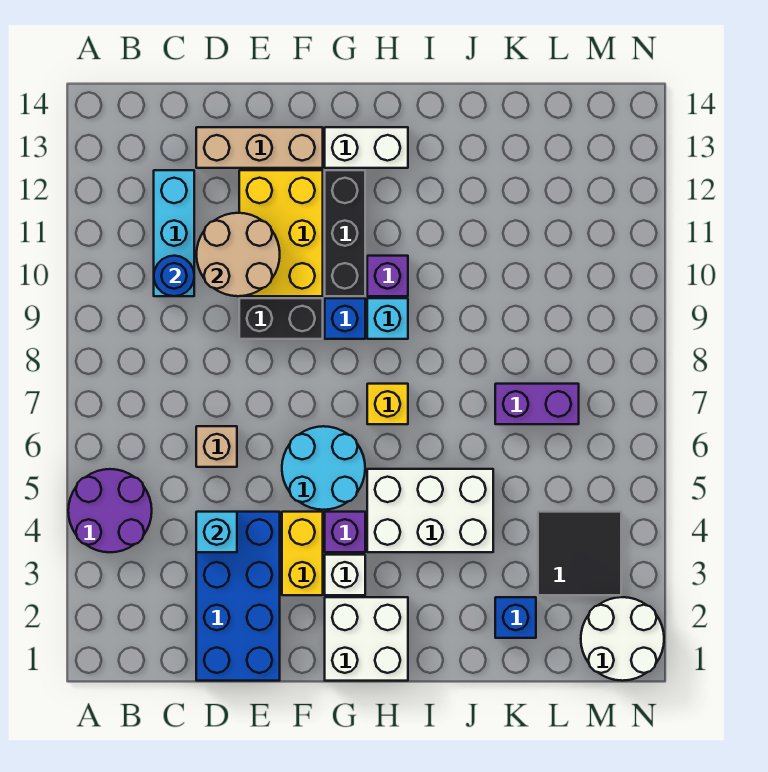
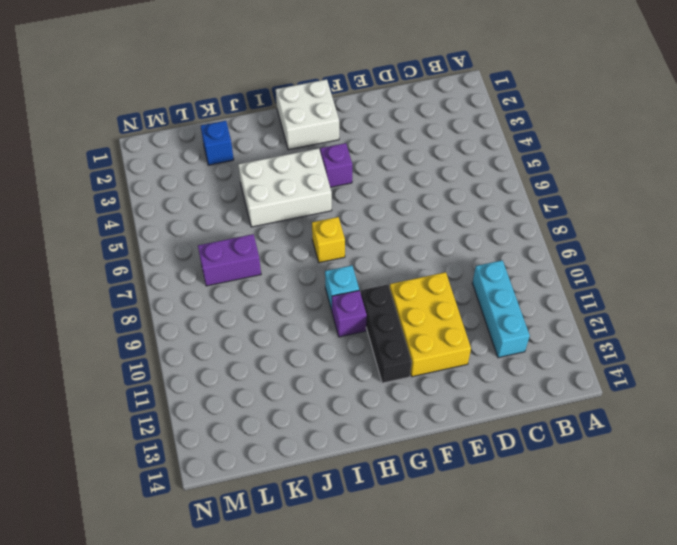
none -> purple round brick A4:B5 level 1
none -> blue brick D1:E4 level 1
none -> tan brick D6 level 1

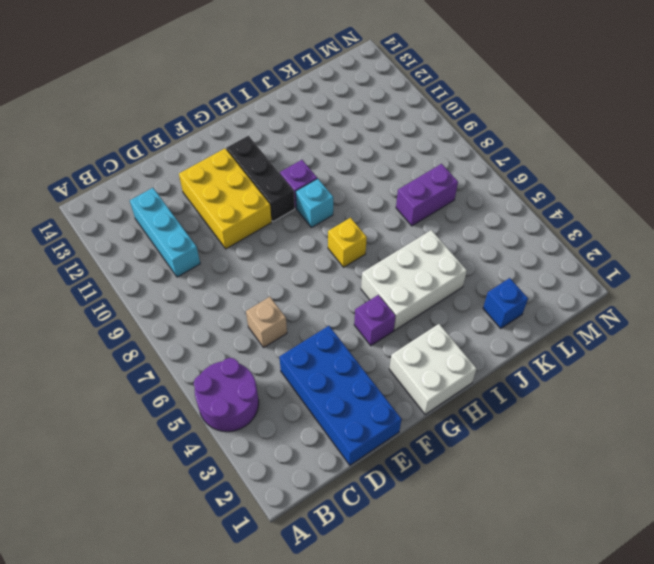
none -> tan brick D13:F13 level 1
none -> black brick E9:F9 level 1
none -> yellow brick F3:F4 level 1

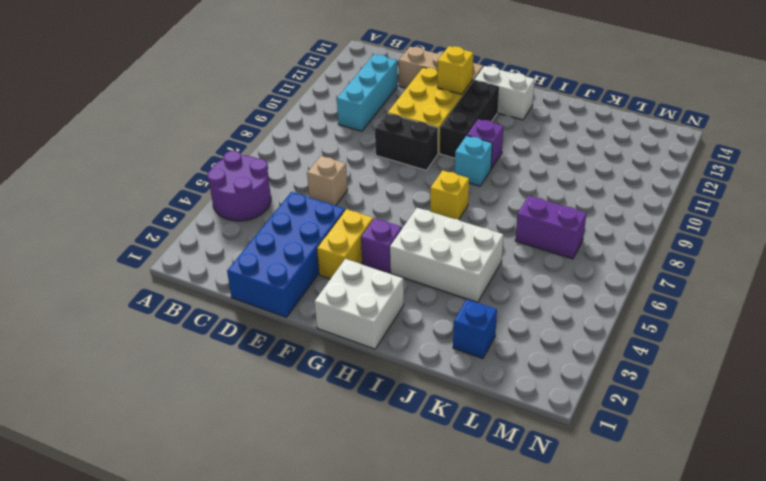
yellow brick F12 level 2 -> none
none -> cyan round brick F5:G6 level 1
none -> white brick G3 level 1
none -> blue brick G9 level 1

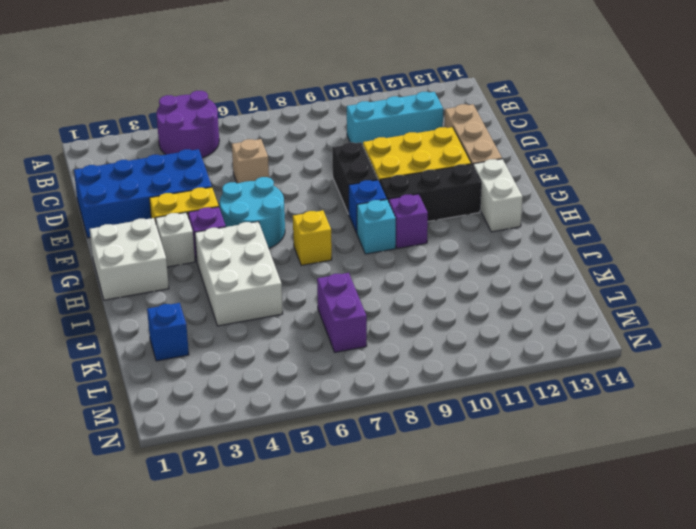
none -> black tile L3:M4 level 1
none -> white round brick M1:N2 level 1
none -> blue round brick C10 level 2

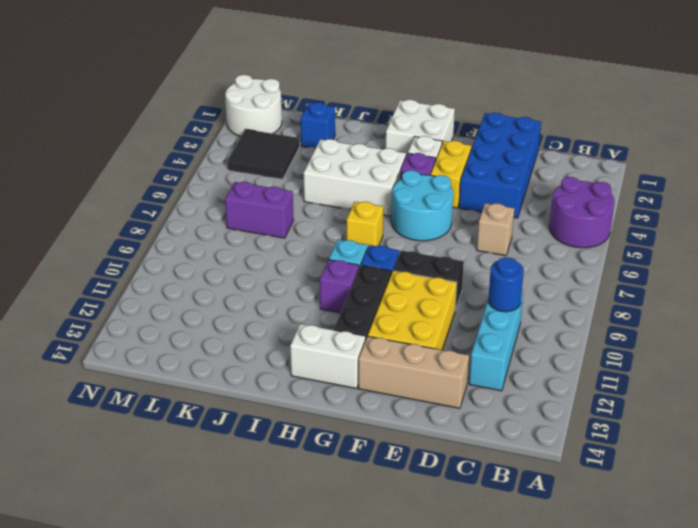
none -> cyan brick D4 level 2
none -> tan round brick D10:E11 level 2

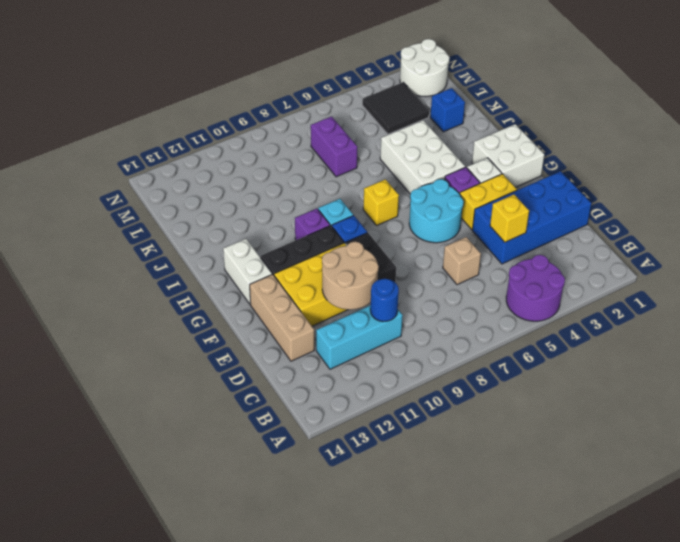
yellow brick D4 level 2 -> cyan brick D4 level 2

